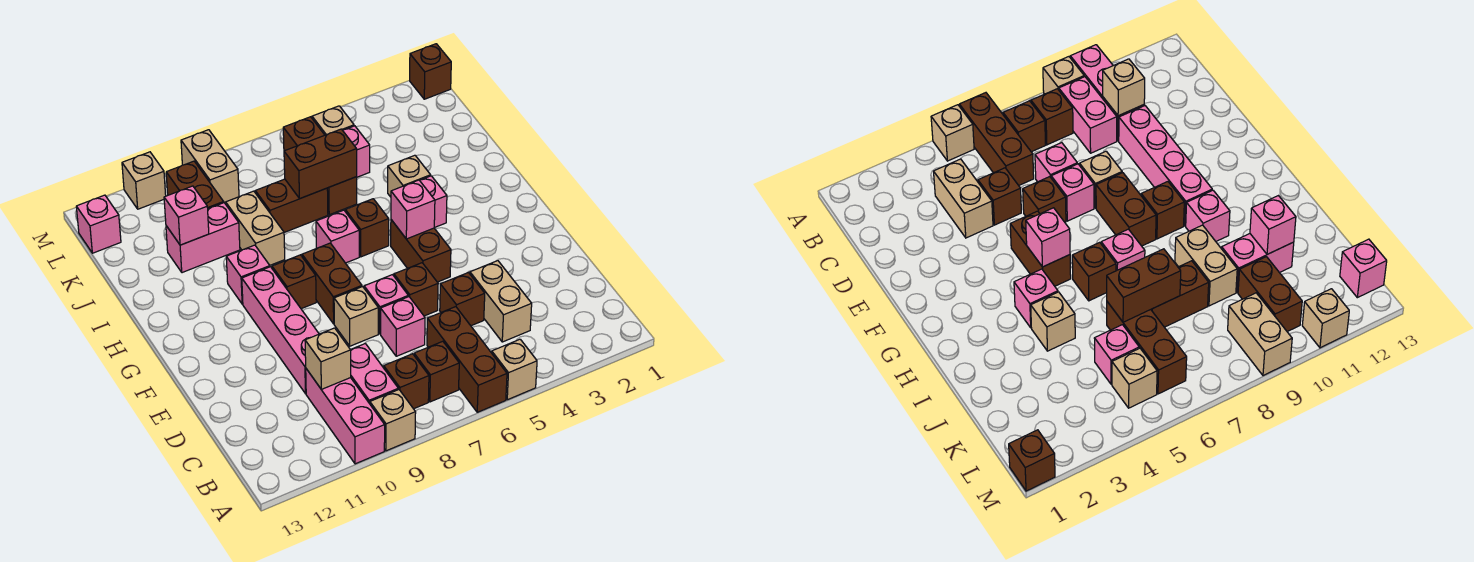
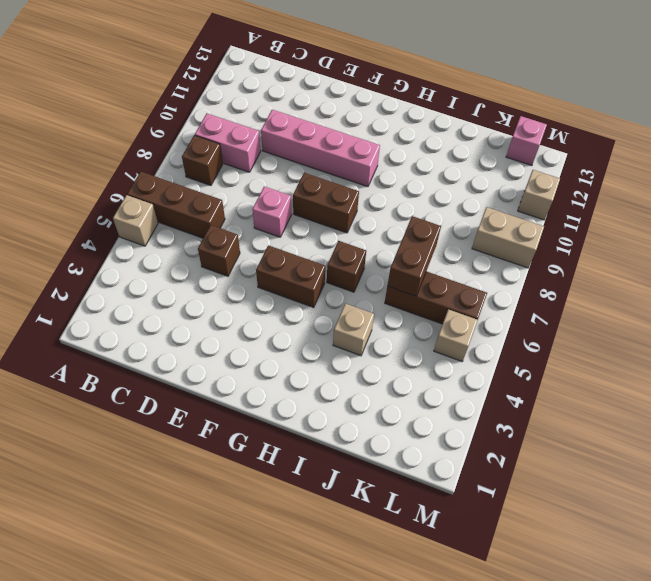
none -> tan brick A9 level 1
none -> pink brick A10:C10 level 1
none -> brown brick B7 level 1
none -> tan brick C4:D4 level 1

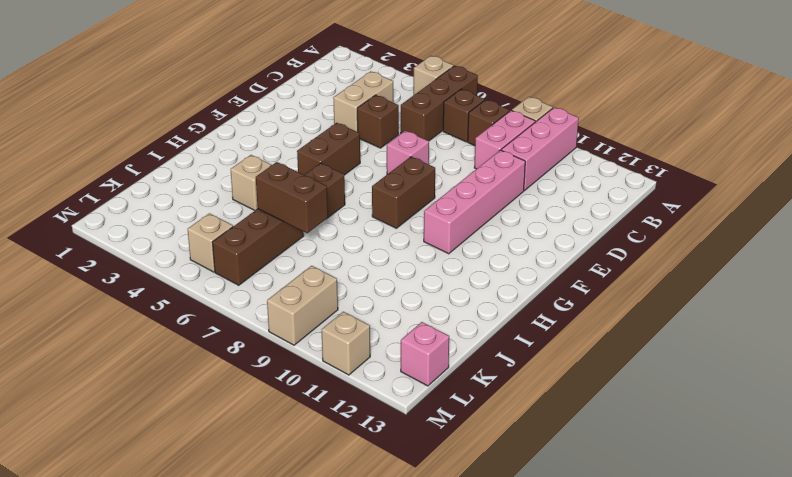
none -> pink brick D7 level 1
none -> brown brick E6 level 1
none -> tan brick E8 level 1
none -> brown brick G9 level 1

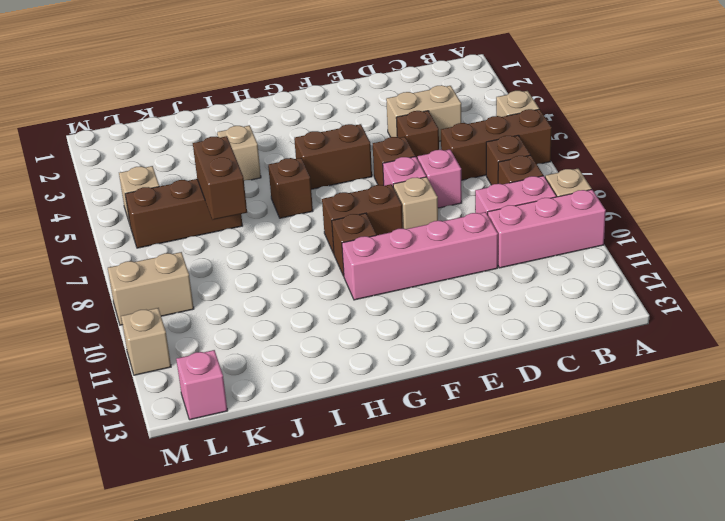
none -> pink brick H4 level 1
none -> pink brick H7 level 1
none -> pink brick H10 level 1
none -> tan brick I9:J9 level 1

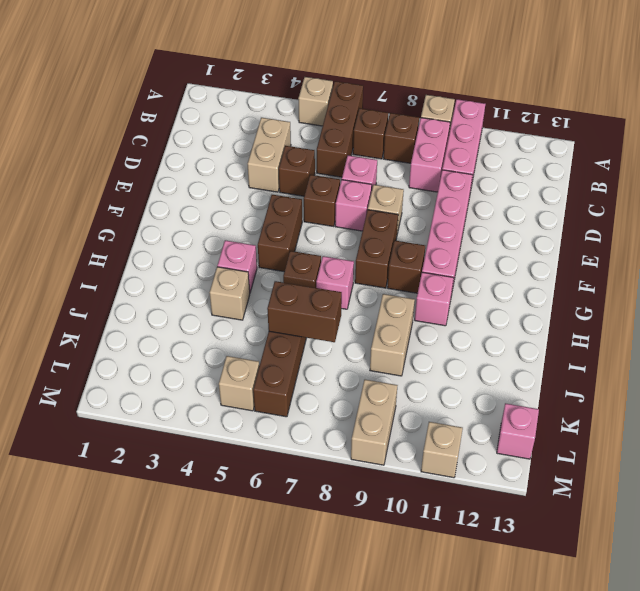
none -> brown brick J7:J8 level 1
none -> pink brick J10:J11 level 1
none -> pink brick K5 level 1
none -> brown brick K10:L10 level 1

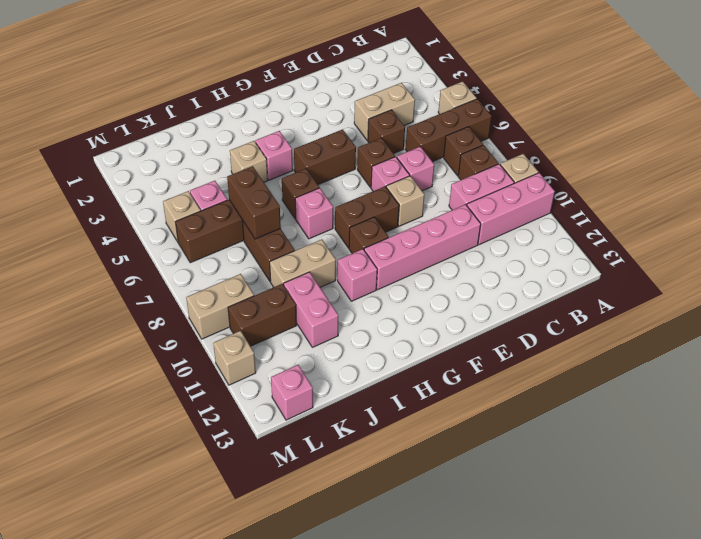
none -> brown brick M1 level 1
none -> tan brick C10 level 2
none -> pink brick G5 level 2
none -> pink brick J11 level 2

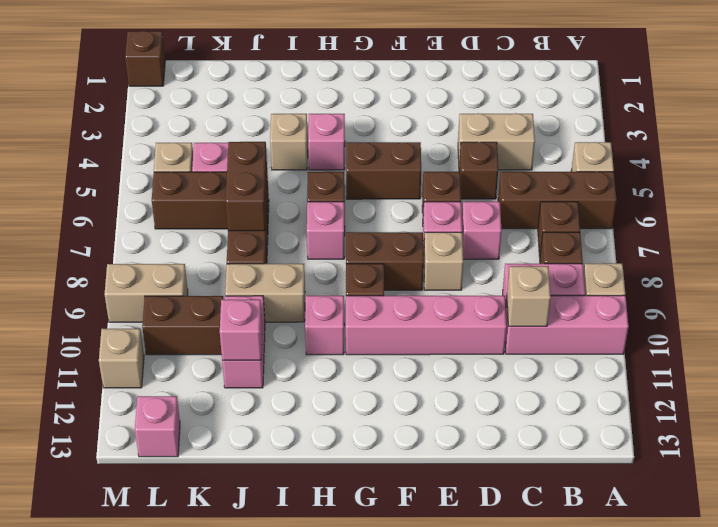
none -> pink brick G5 level 2

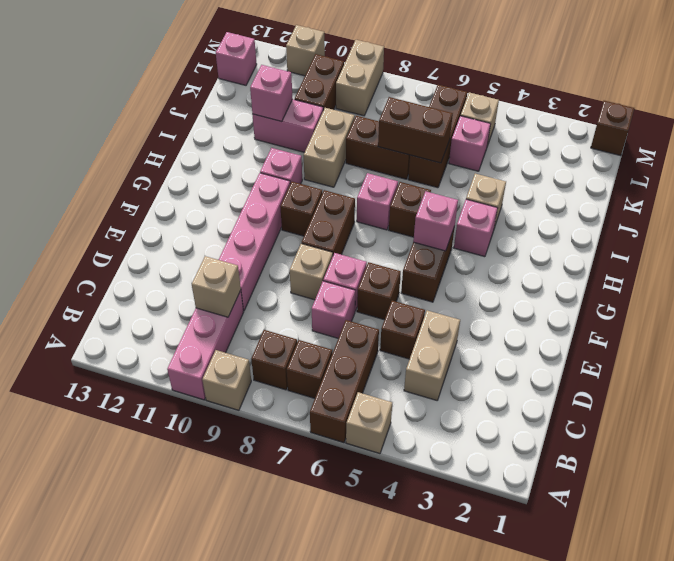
none -> pink brick B9:C9 level 1

